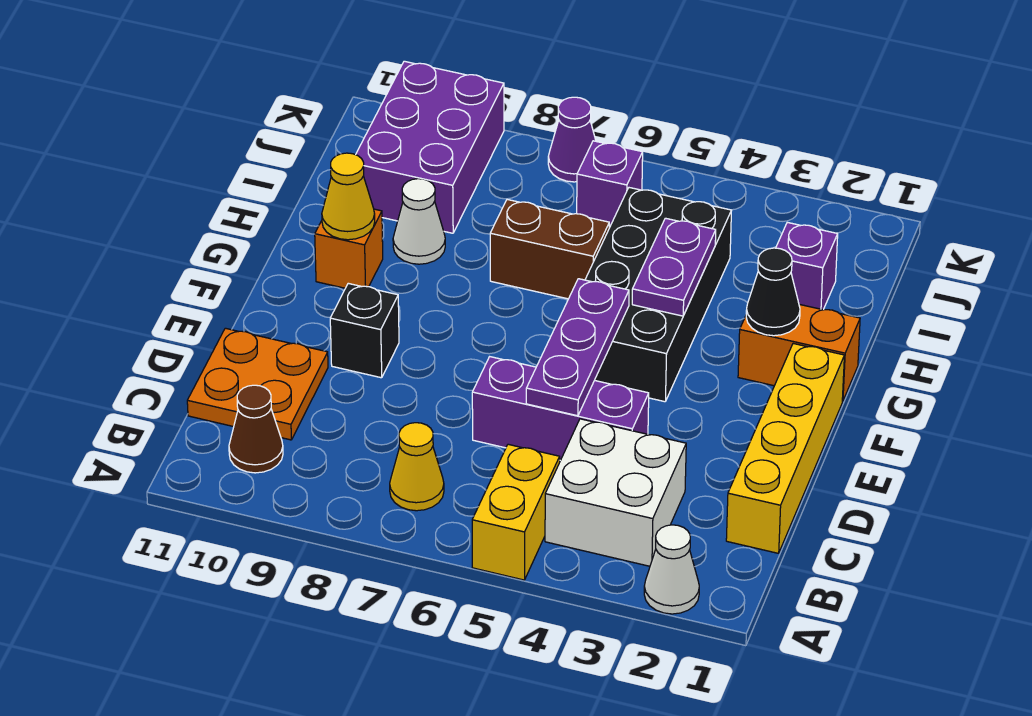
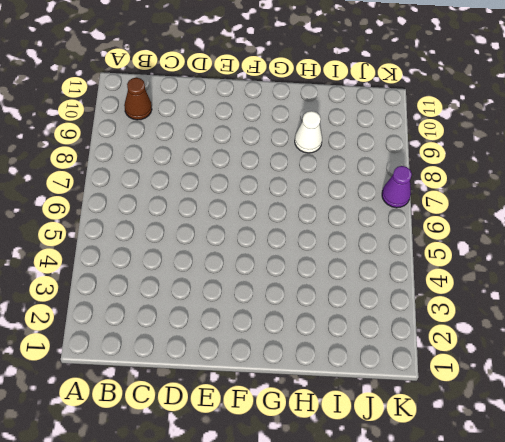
none -> white cone A2 level 1
none -> yellow brick A5:B5 level 1
none -> white brick B3:C4 level 1

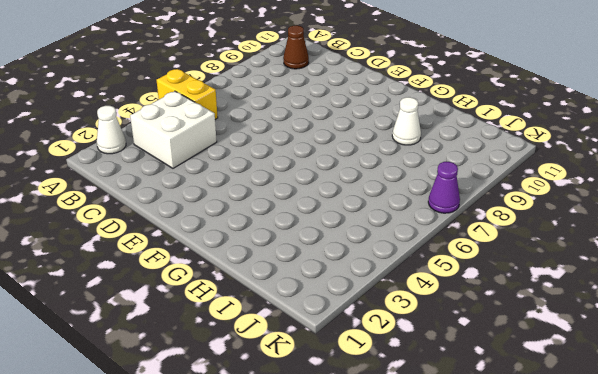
none -> yellow cone B7 level 1
none -> yellow brick C1:F1 level 1
none -> orange plate C10:D11 level 1

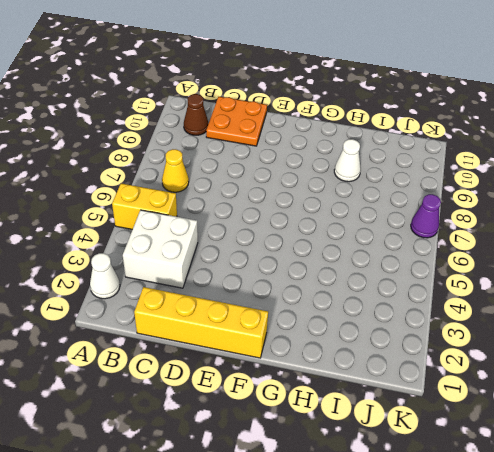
none -> purple brick D4:D6 level 1
none -> black brick E9 level 1
none -> black brick F4:I5 level 1

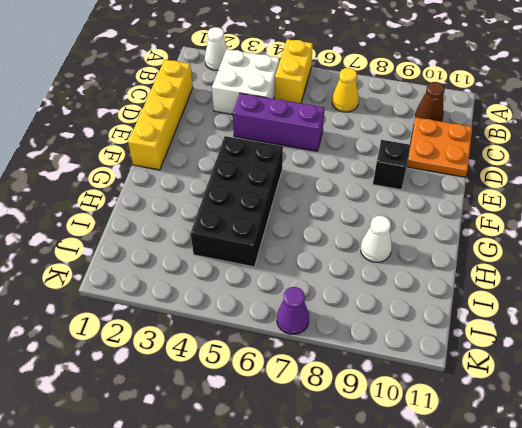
none -> orange brick G1:G2 level 1
none -> orange brick G10 level 1
none -> brown brick H6:H7 level 1

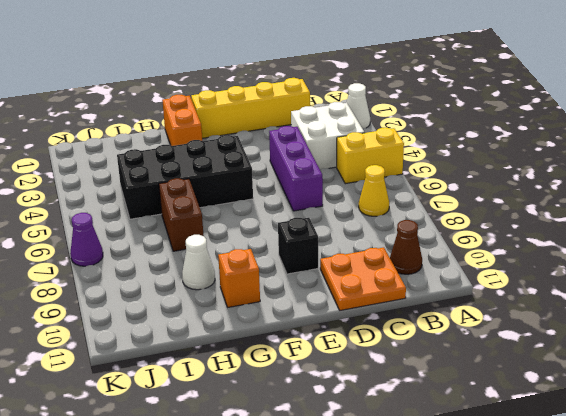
none -> purple brick I2 level 1
none -> purple brick I9:K10 level 1
none -> purple brick J6 level 1

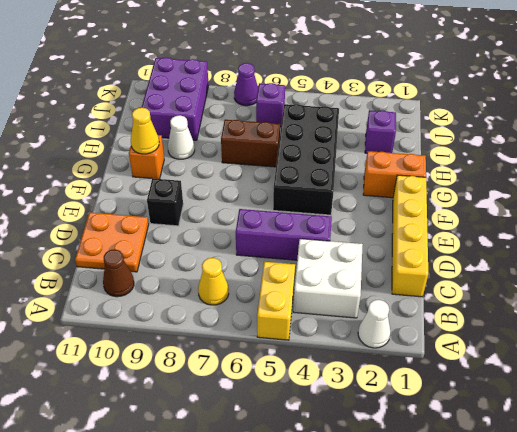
none -> purple plate D5:F5 level 2
none -> black cone G2 level 2
none -> purple plate G4:H4 level 2

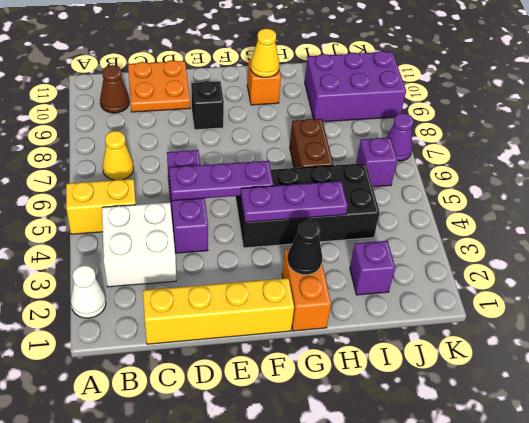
purple plate F4:H4 level 2 -> purple plate G4:H4 level 2
none -> white cone H9 level 1

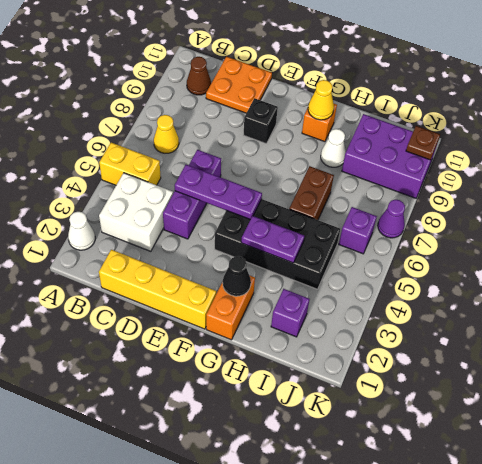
brown plate K10 level 2 -> none

